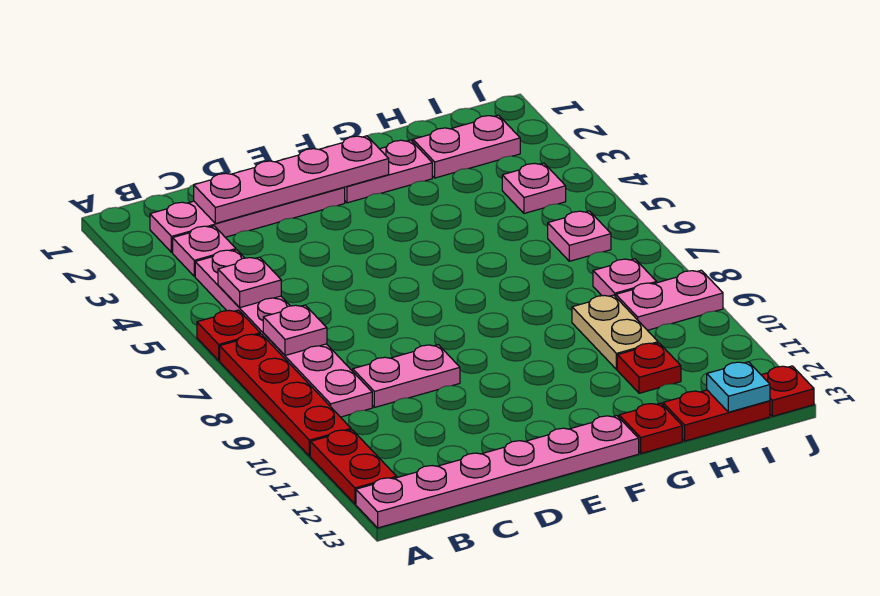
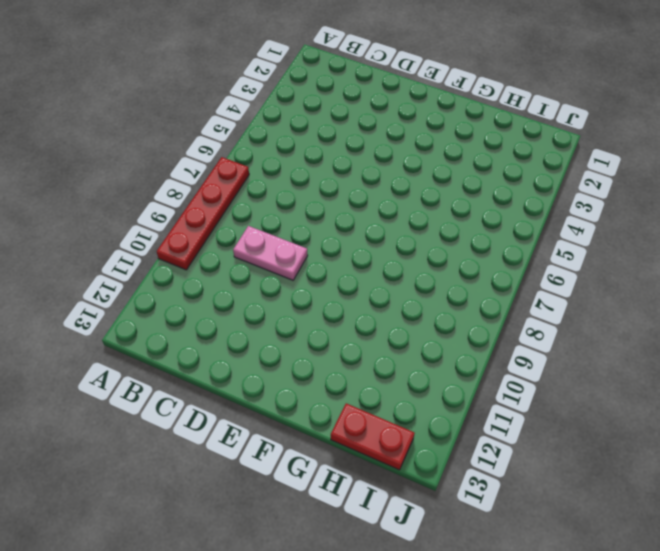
none -> red plate A6 level 1
none -> red plate A11:A12 level 1
none -> pink plate A13:F13 level 1

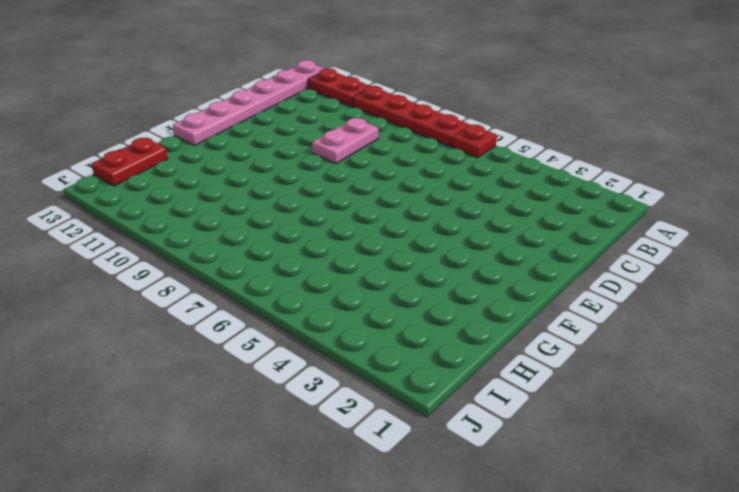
none -> pink plate B2:E2 level 1
none -> pink plate B3 level 1
none -> pink plate B4:B9 level 1

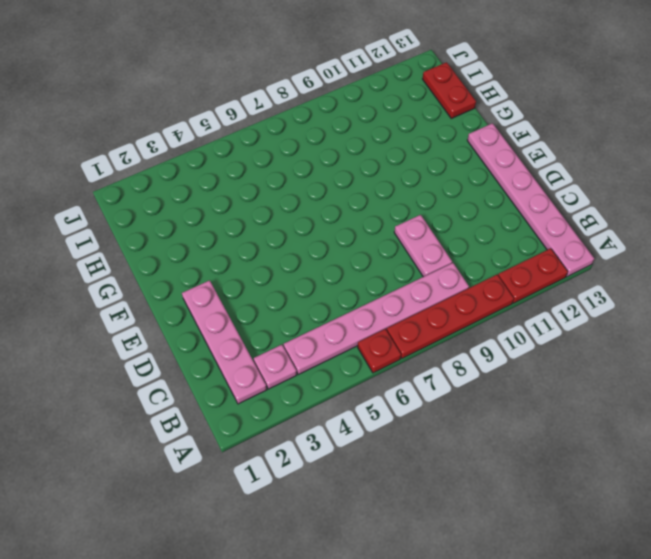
none -> pink plate F2:G2 level 1
none -> red plate G13 level 1
none -> pink plate H2:I2 level 1

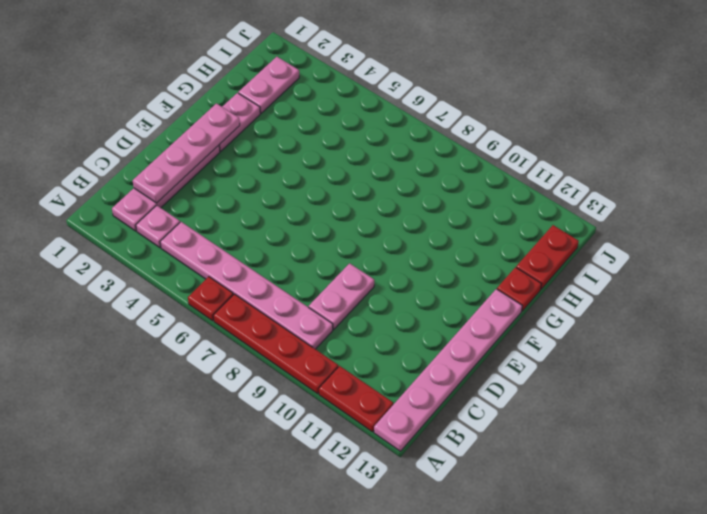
none -> tan plate H9:H10 level 1
none -> red plate H11 level 1
none -> pink plate I4 level 1

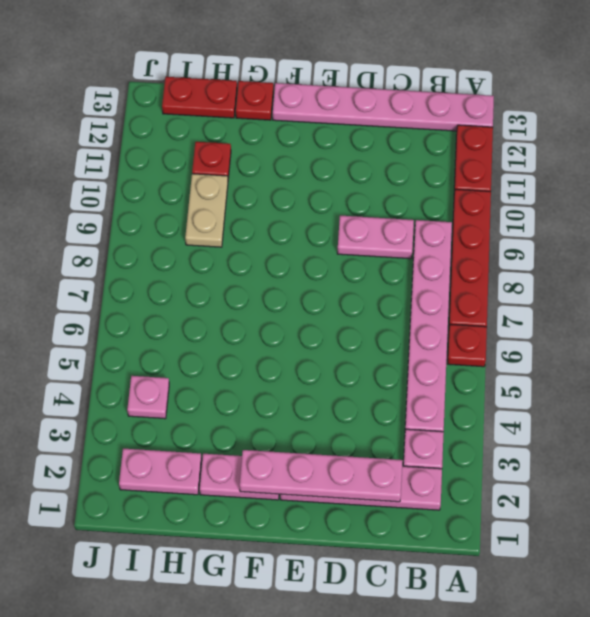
none -> pink plate I6 level 1
none -> pink plate I8 level 1
none -> pink plate I9:J9 level 1

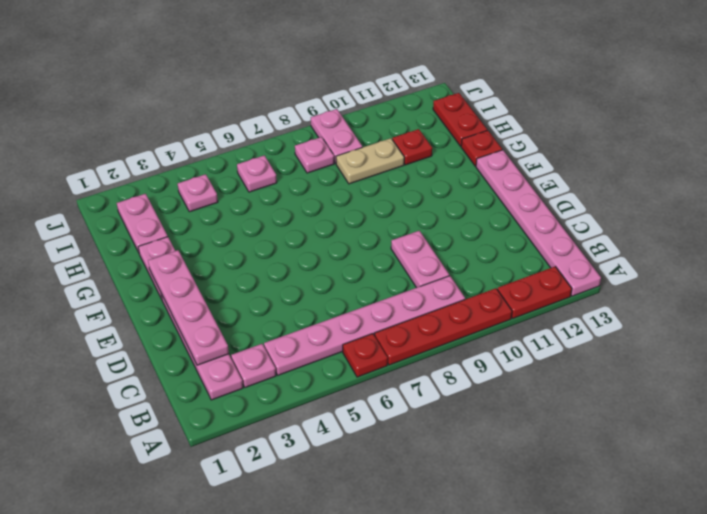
none -> red plate J13 level 1
none -> pink plate B5 level 2
none -> pink plate B7 level 2

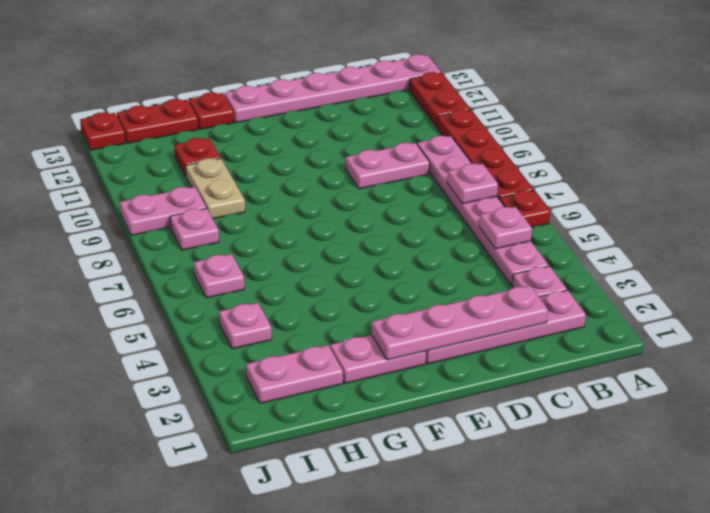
none -> cyan plate I13 level 2

